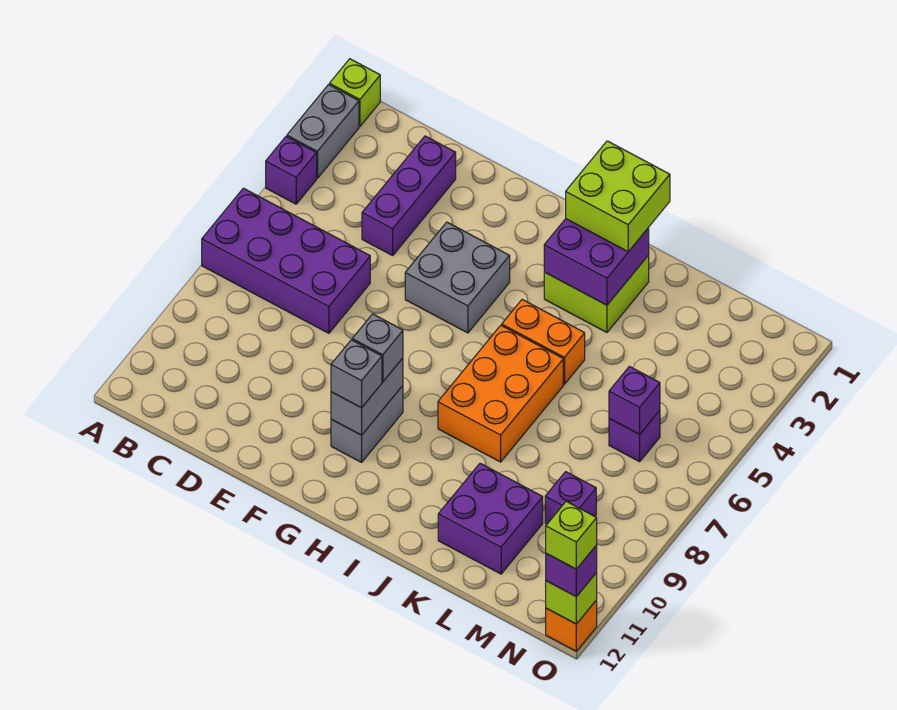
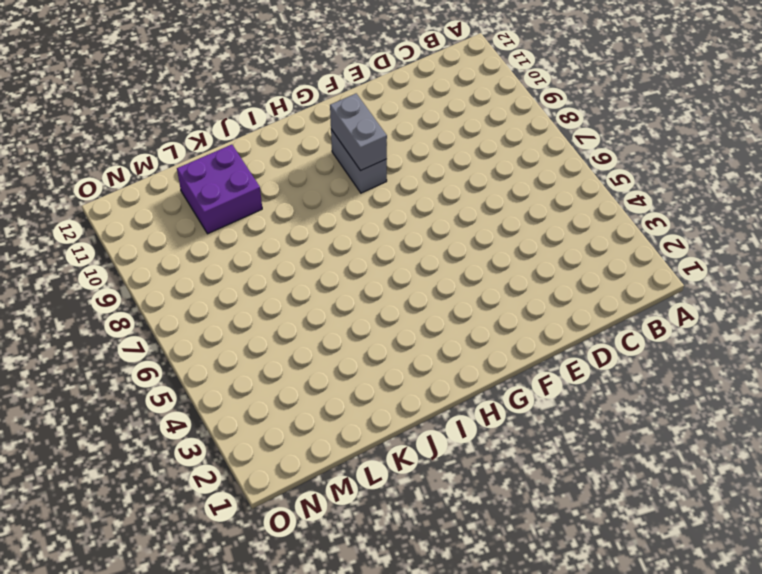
none -> lime brick A1 level 1
none -> grey brick A2:A3 level 1
none -> purple brick A4 level 1

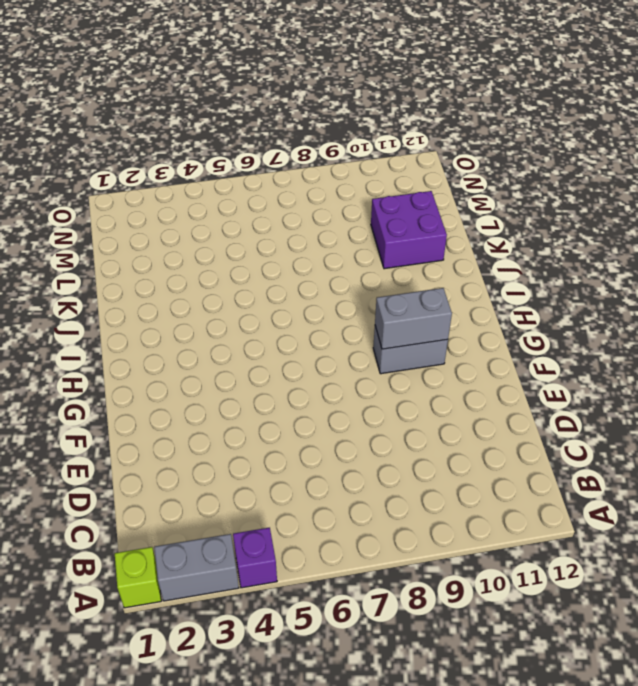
none -> purple brick A6:D7 level 1
none -> purple brick D2:D4 level 1
none -> grey brick F4:G5 level 1

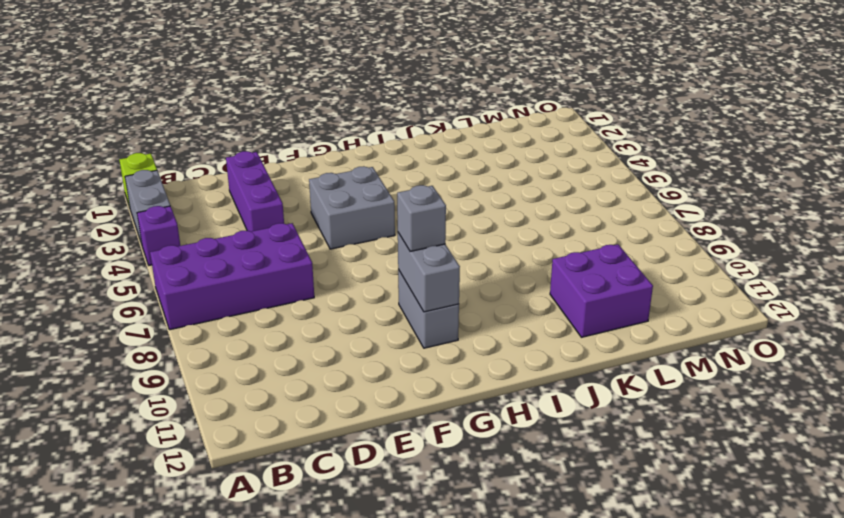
none -> lime brick I2:J3 level 1
none -> orange brick I5:J5 level 1
none -> orange brick I6:J8 level 1

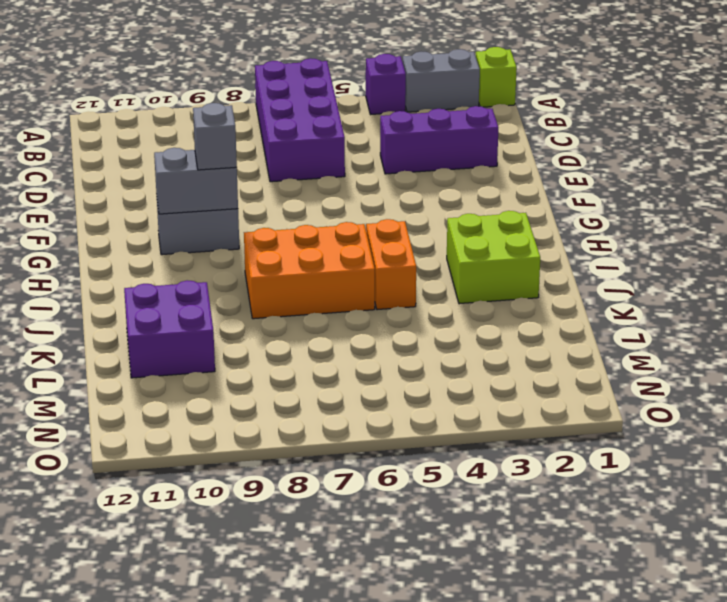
none -> grey brick F4:G5 level 1
none -> purple brick M6 level 1
none -> purple brick M9 level 1

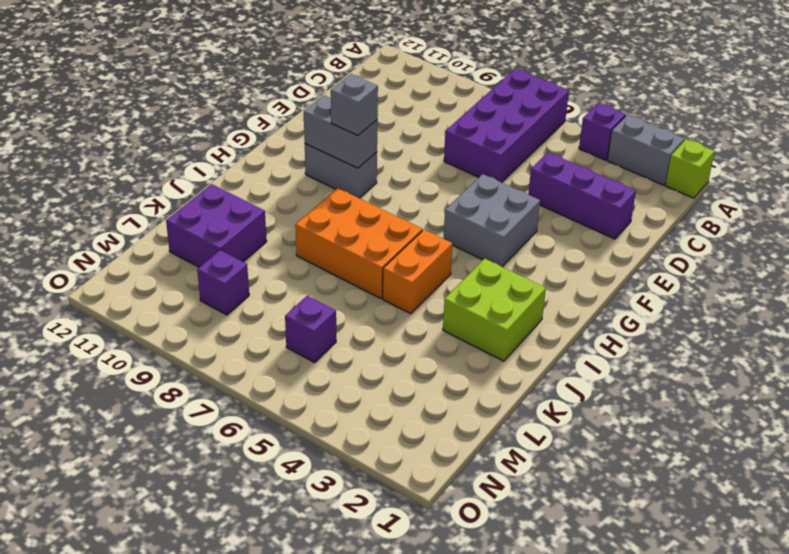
none -> orange brick O12 level 1
none -> purple brick I2:J3 level 2
none -> purple brick M6 level 2

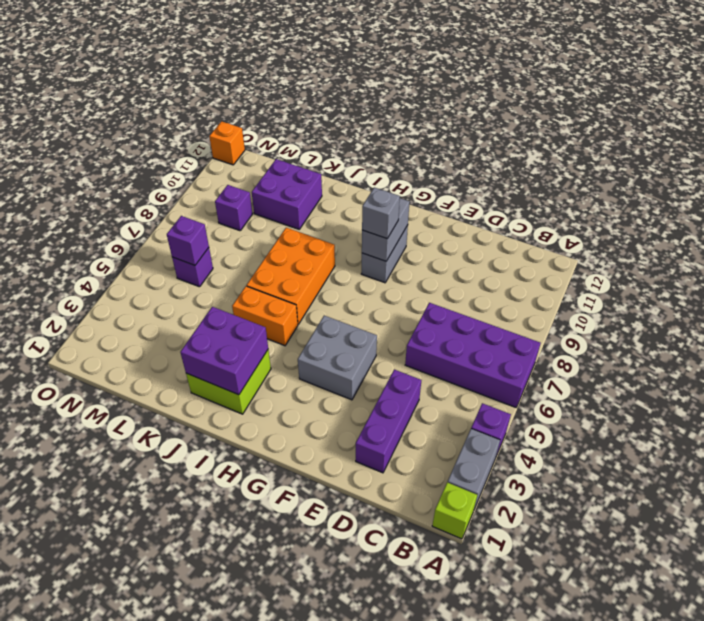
none -> lime brick O12 level 2
none -> grey brick G10 level 3
none -> lime brick I1:J2 level 3

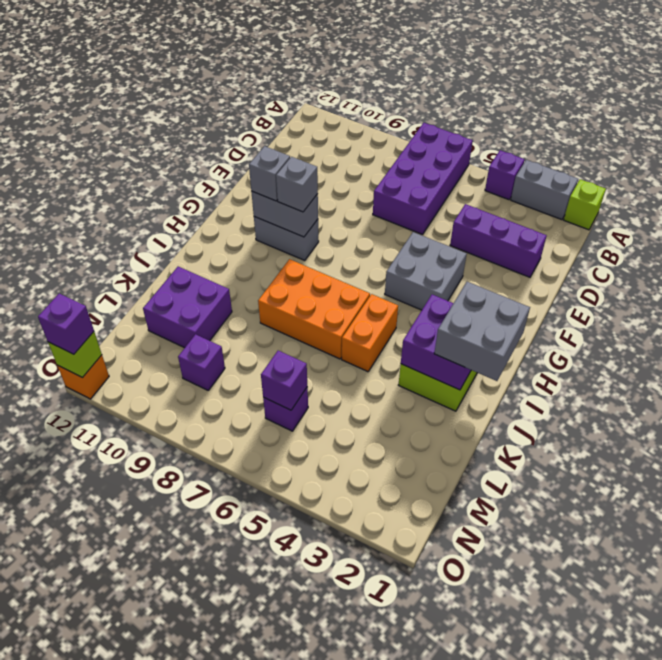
grey brick I1:J2 level 3 -> lime brick I1:J2 level 3
none -> lime brick O12 level 4

